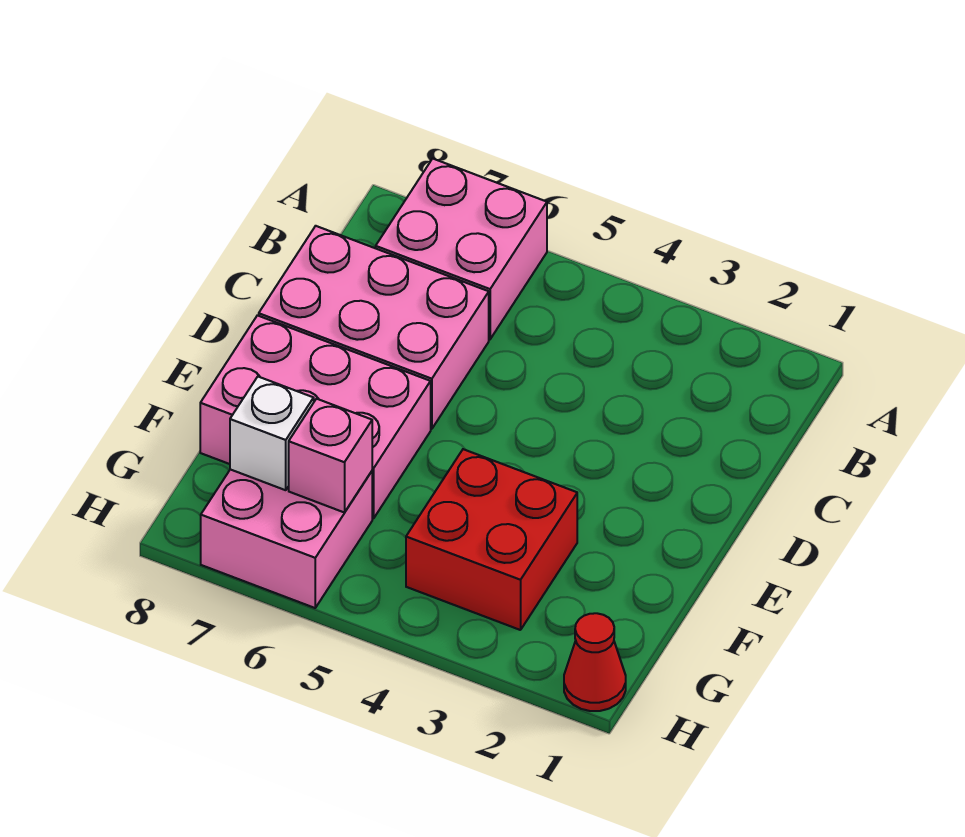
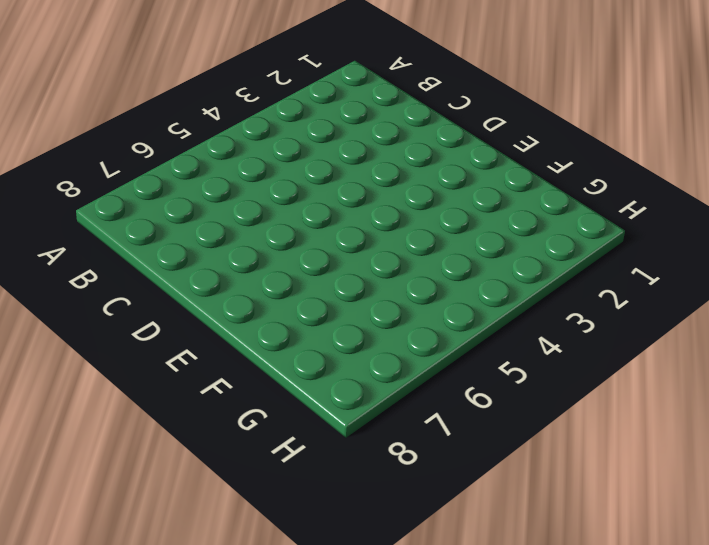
none -> pink brick A6:B7 level 1
none -> pink brick C6:D8 level 1

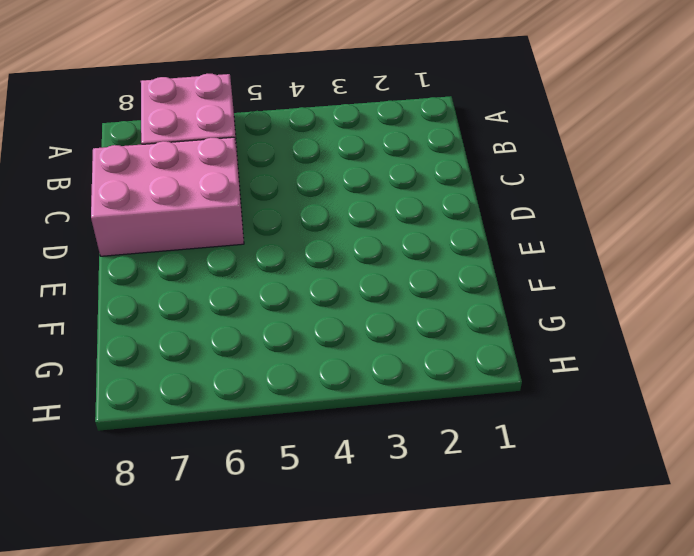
none -> pink brick E6:F8 level 1
none -> red brick F3:G4 level 1

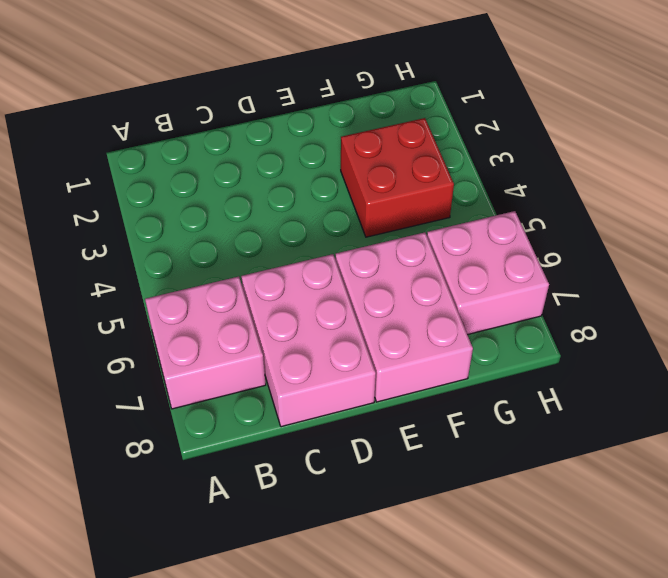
none -> red cone H1 level 1
none -> pink brick G6 level 2

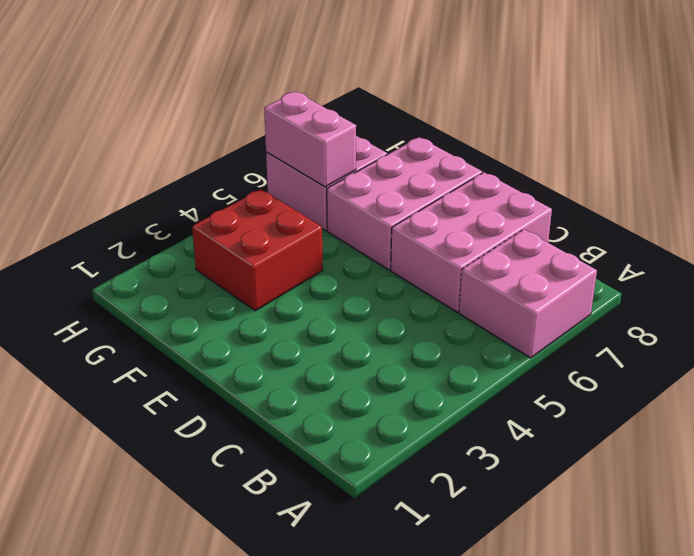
pink brick G6:H6 level 2 -> pink brick G6 level 2
none -> red cone H1 level 1
none -> white brick G7 level 2

